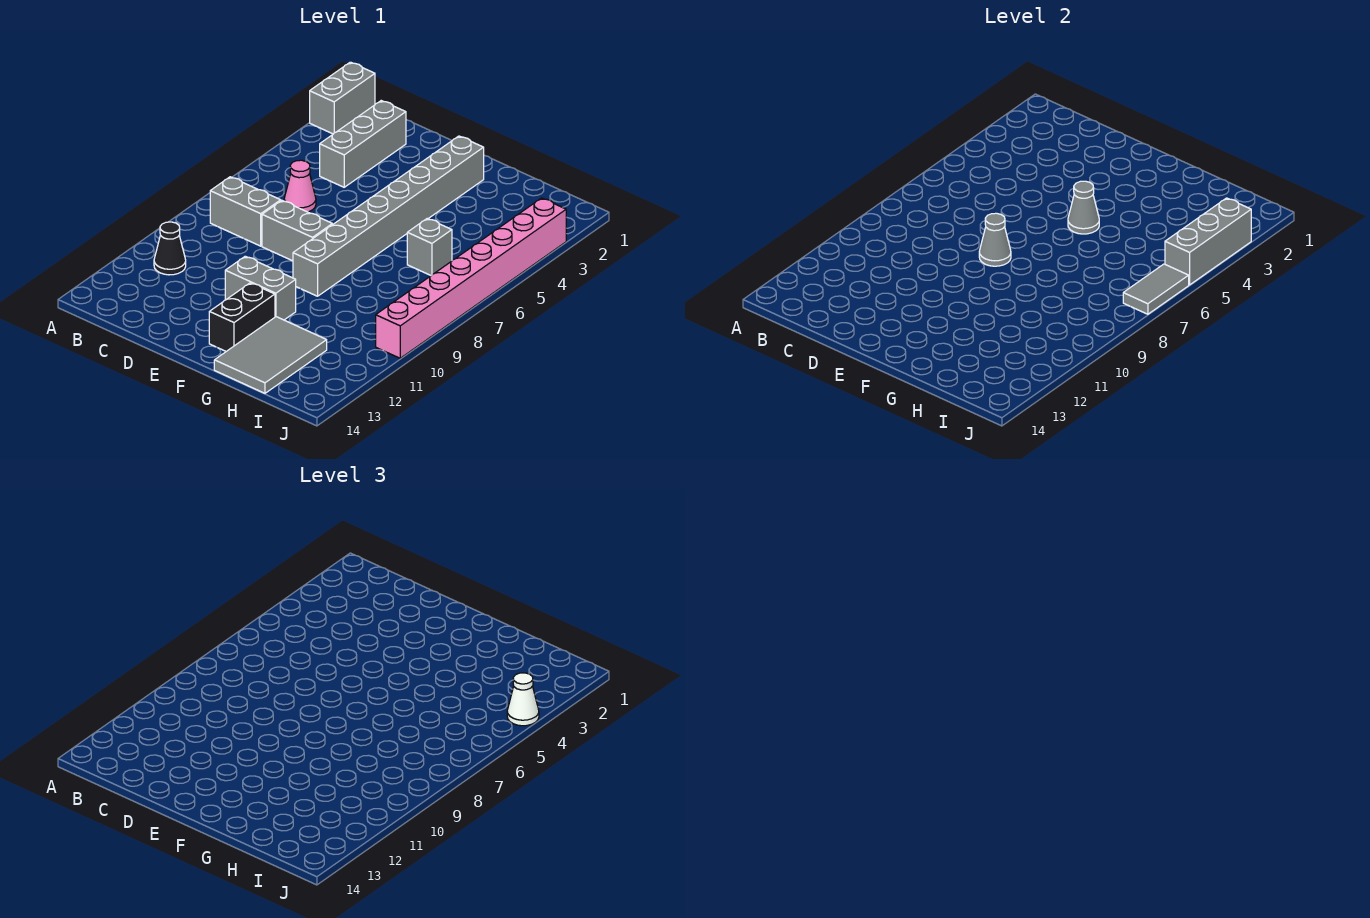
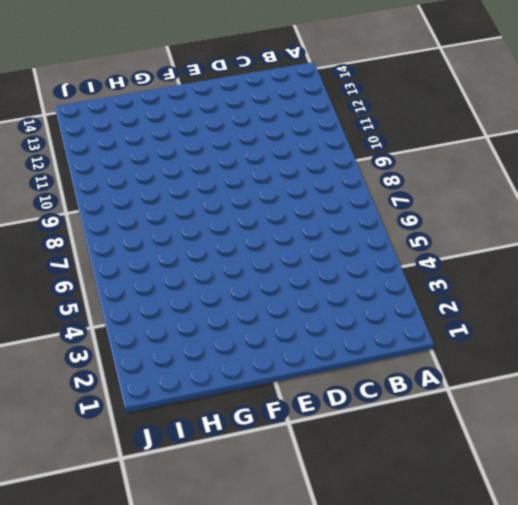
none -> grey brick A1:A2 level 1
none -> grey brick B8:C8 level 1
none -> black cone B11 level 1

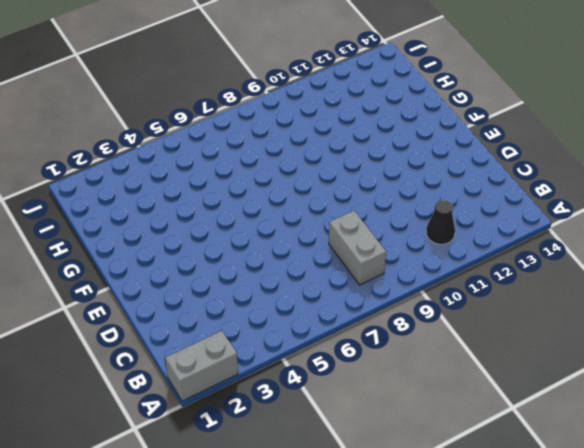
none -> grey brick C2:C4 level 1
none -> pink cone C6 level 1
none -> grey brick D8:E8 level 1

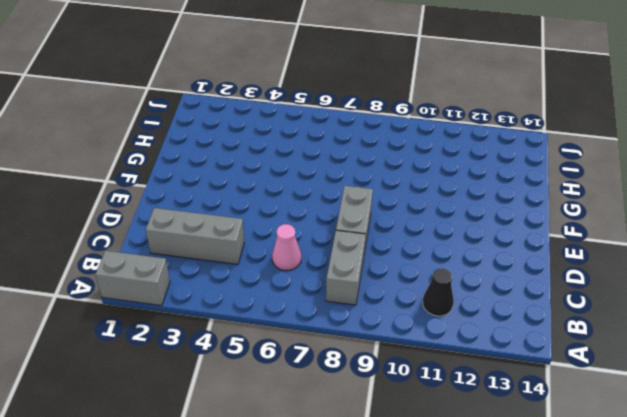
none -> grey brick E11:F11 level 1
none -> grey brick F2:F9 level 1
none -> black brick F12:F13 level 1

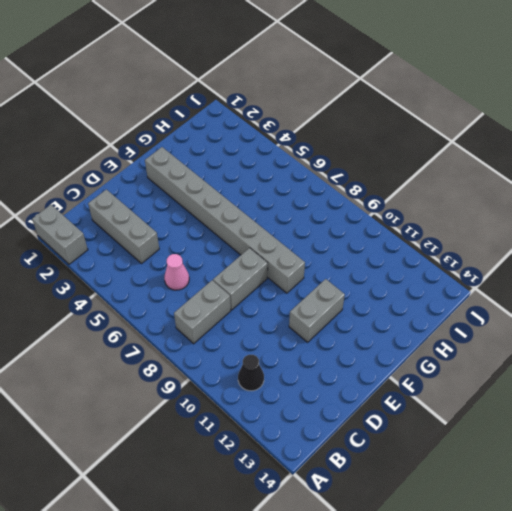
none -> black brick F12:F13 level 1
none -> grey tile G12:H14 level 1
none -> grey brick H6 level 1

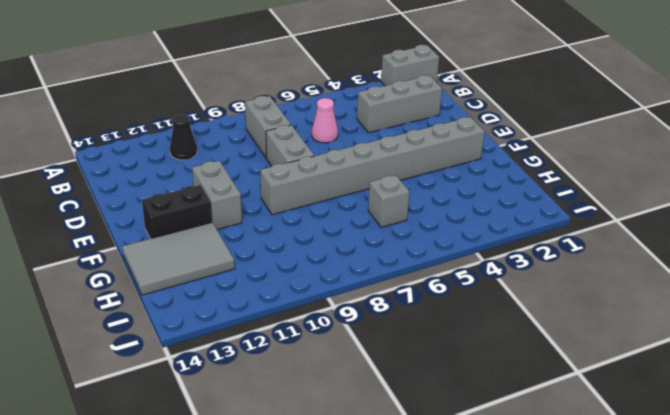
none -> pink brick J3:J10 level 1
none -> grey cone E8 level 2
none -> grey cone F5 level 2

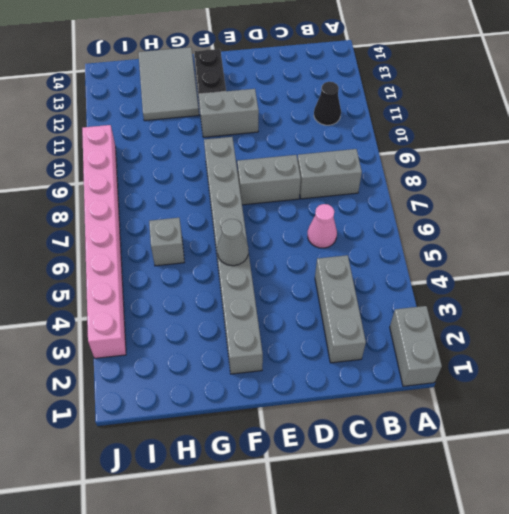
none -> grey cone E8 level 2
none -> grey brick J3:J5 level 2
none -> grey tile J6:J7 level 2

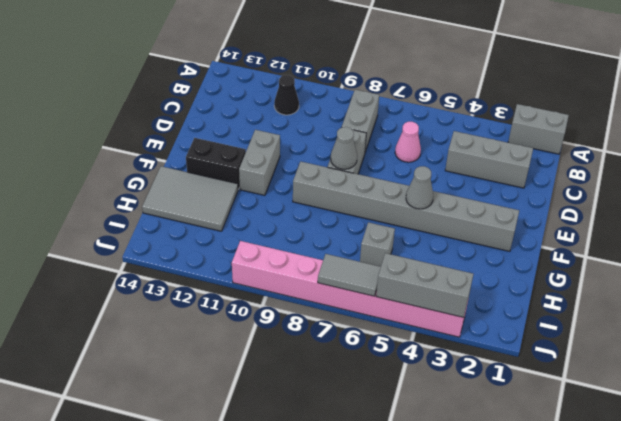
none -> white cone J4 level 3

